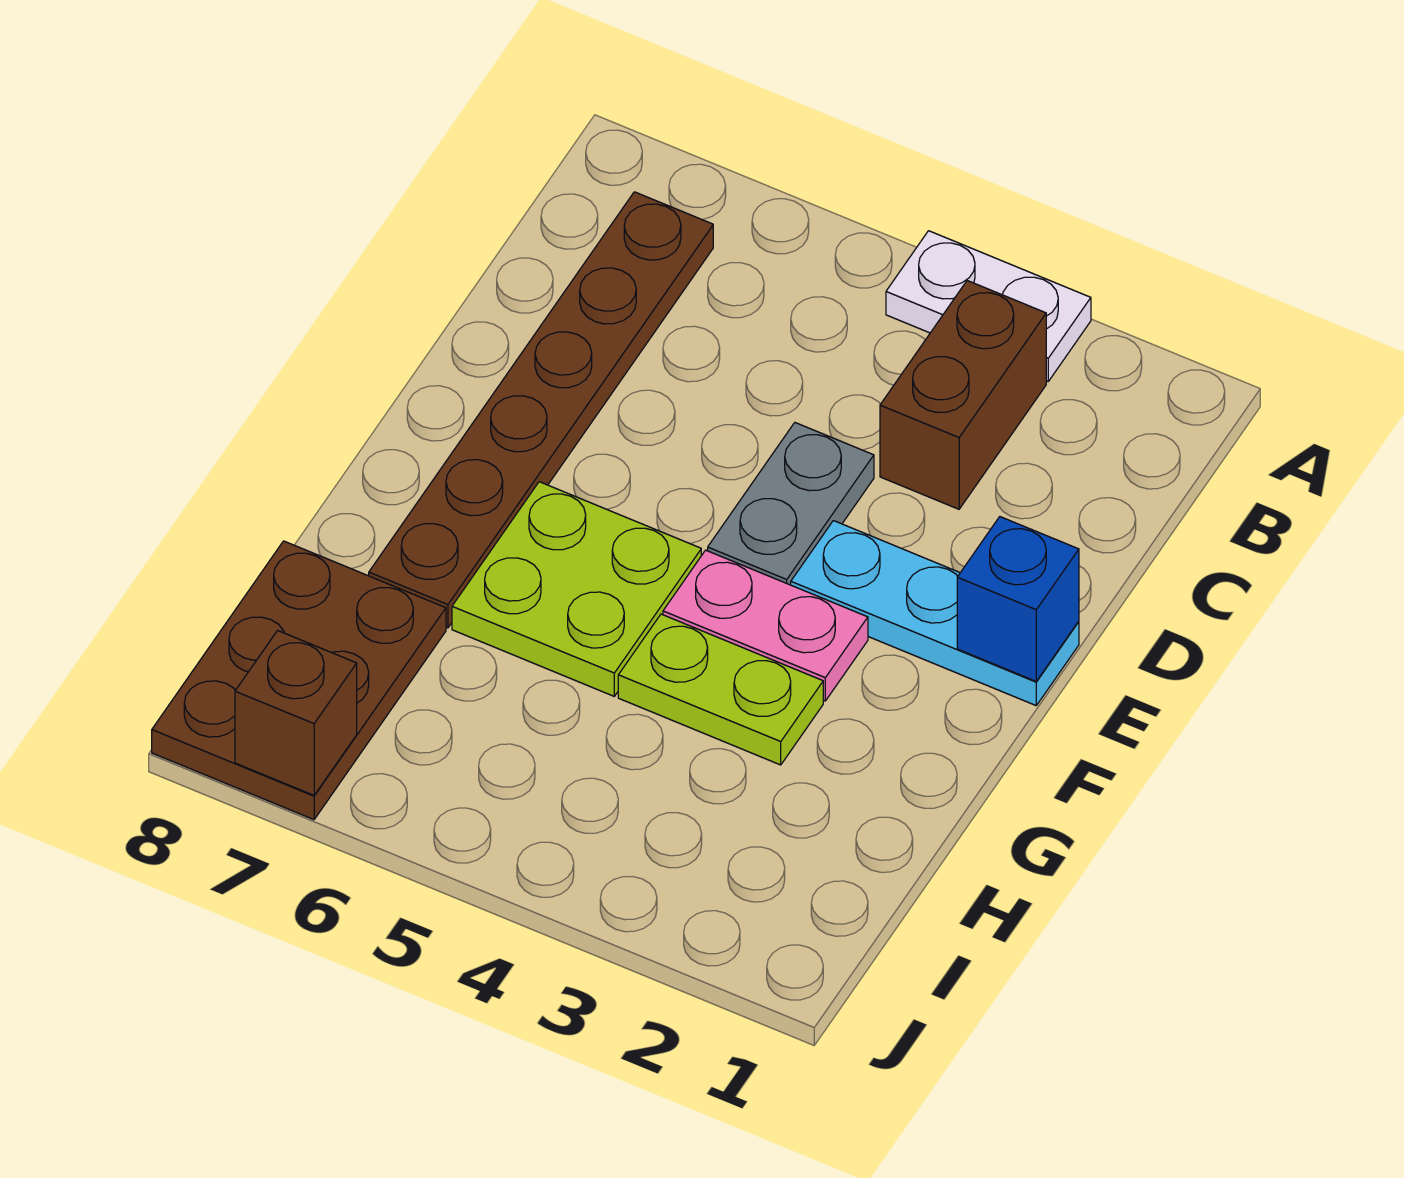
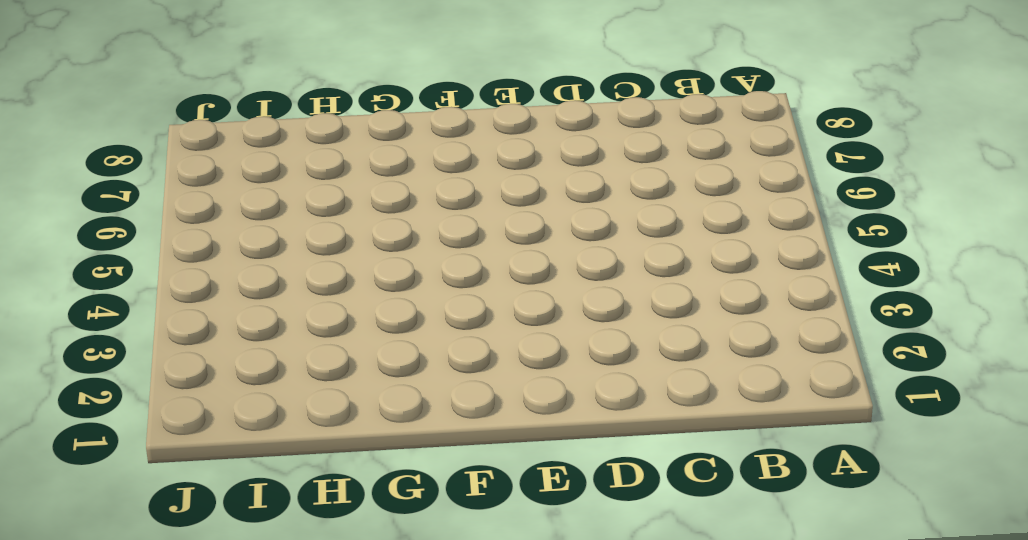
none -> white plate A3:A4 level 1
none -> brown brick B3:C3 level 1

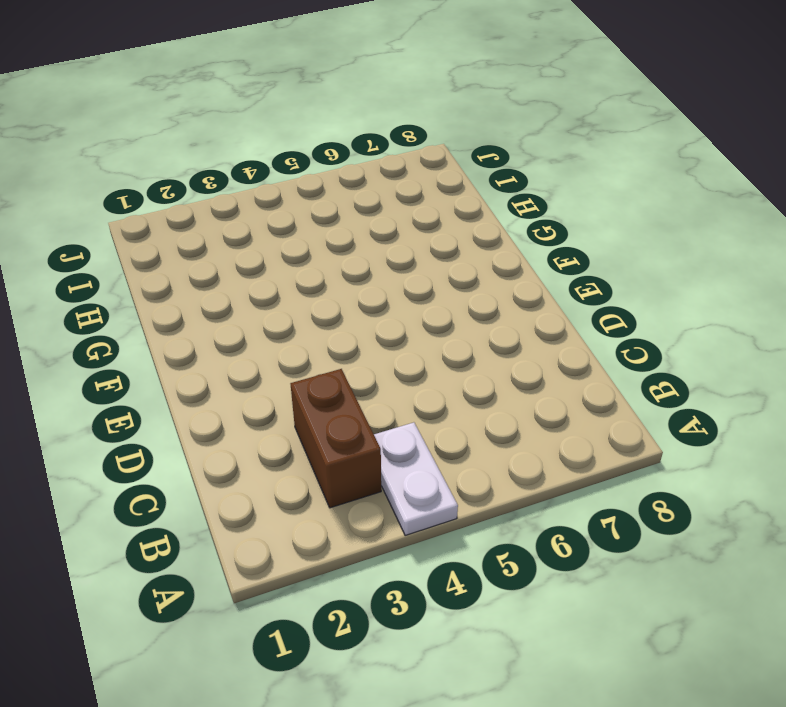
white plate A4:B4 level 1 -> white plate A3:A4 level 1
none -> brown plate B7:G7 level 1
none -> grey plate D4:E4 level 1

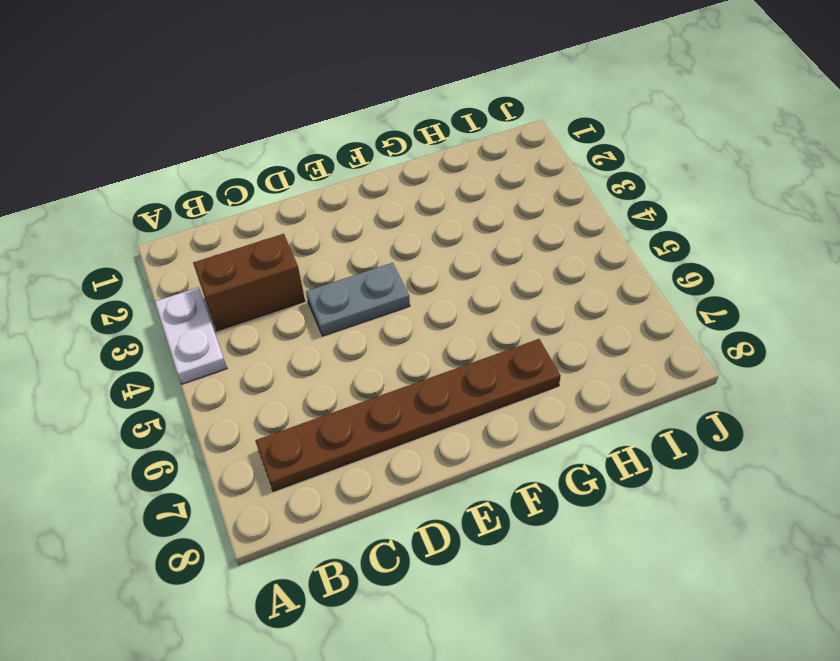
none -> cyan plate E1:E3 level 1
none -> pink plate F3:F4 level 1

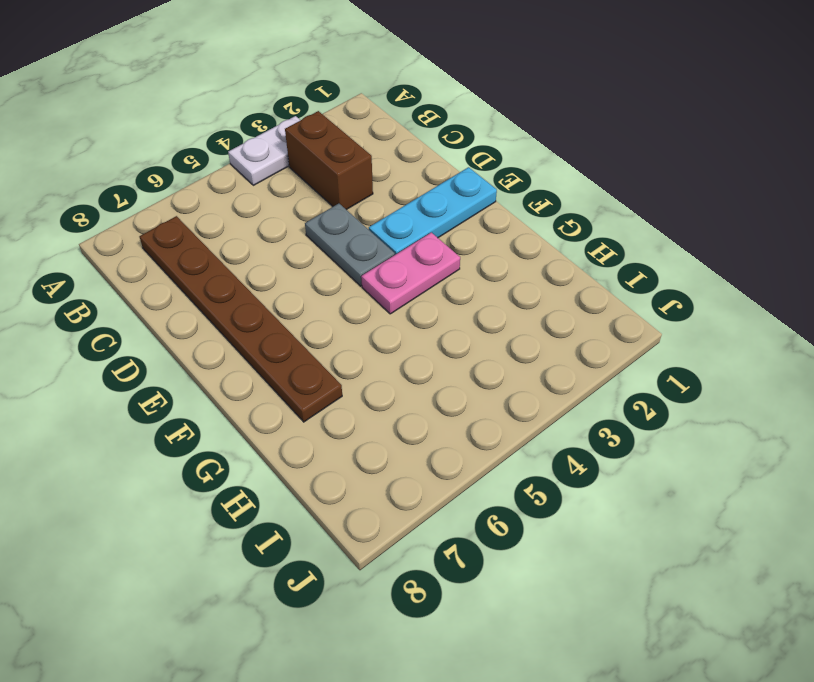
none -> lime plate F5:G6 level 1
none -> lime plate G3:G4 level 1

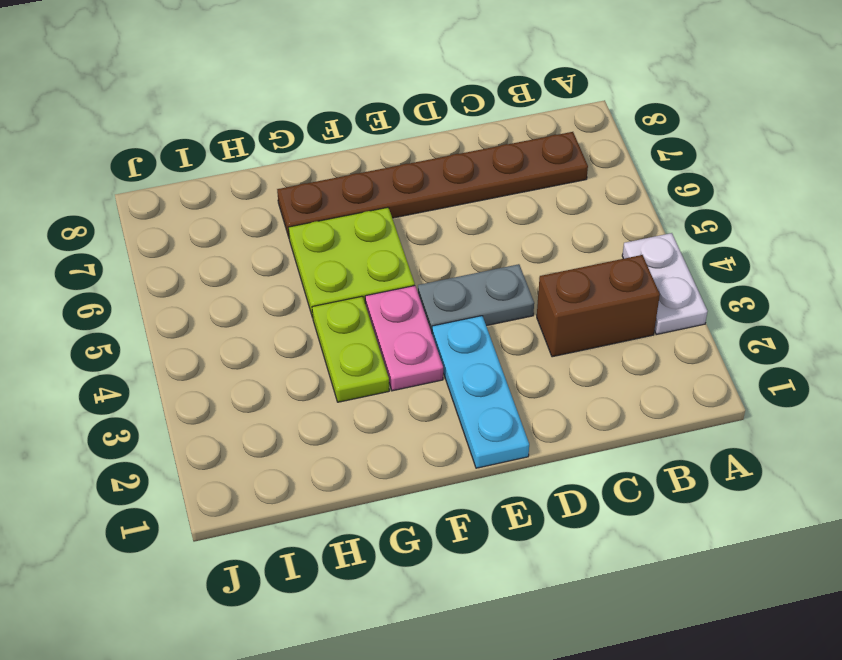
none -> brown plate H7:J8 level 1
none -> blue brick E1 level 2

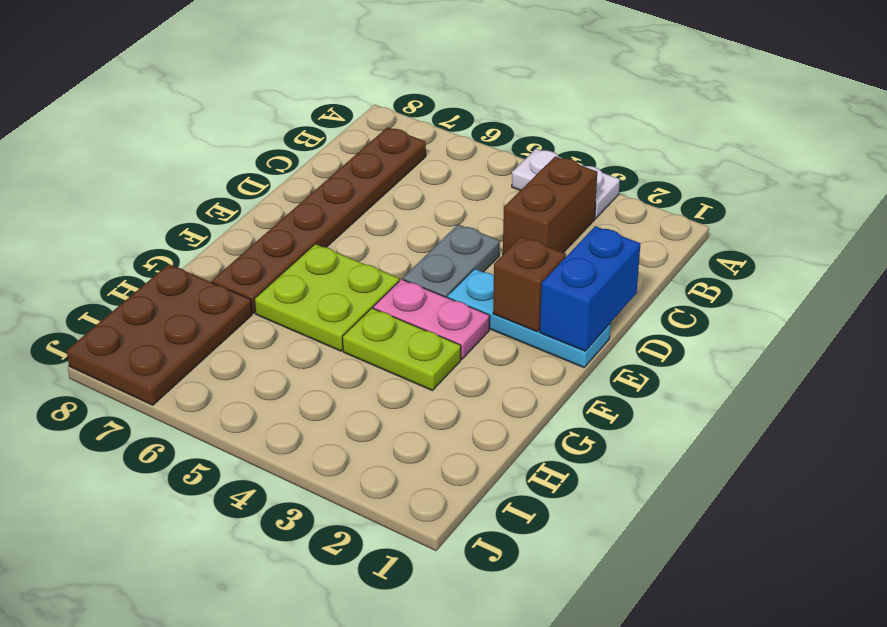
blue brick D1:E1 level 2 -> blue brick E1 level 2
brown brick E2 level 2 -> brown brick J7 level 2

